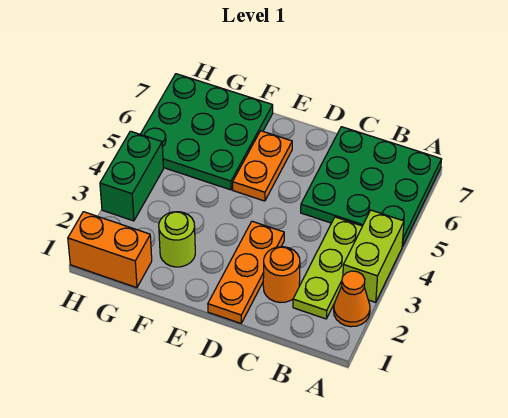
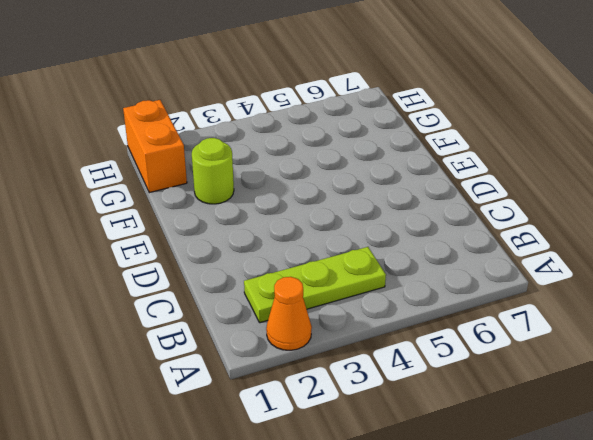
none -> lime brick A3:A4 level 1
none -> green plate A5:C7 level 1

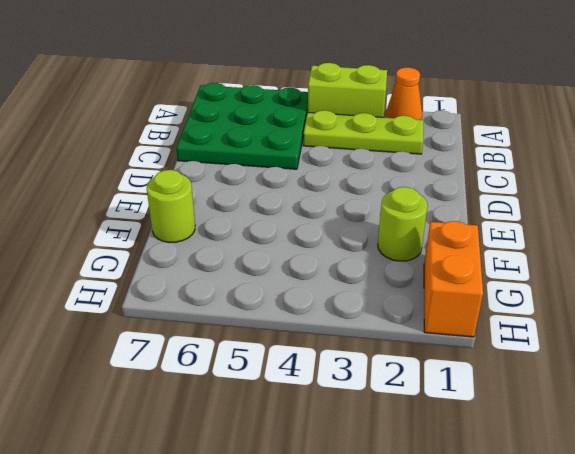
lime round brick F7 level 1 -> green plate F5:H7 level 1
none -> orange round brick C2 level 1
none -> orange plate D1:D3 level 1

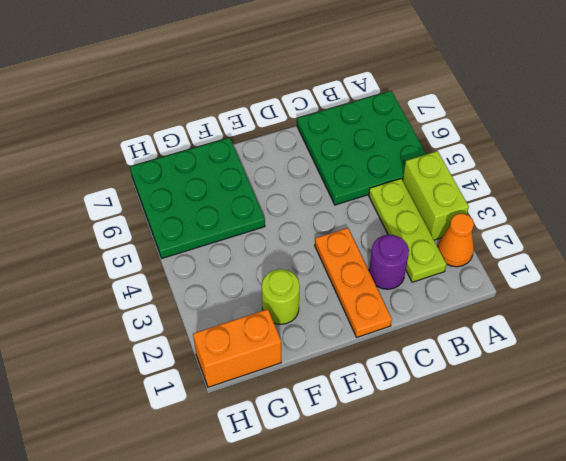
purple round brick C2 level 1 -> orange round brick C2 level 1
none -> orange plate E5:E6 level 1
none -> green brick H3:H4 level 1

